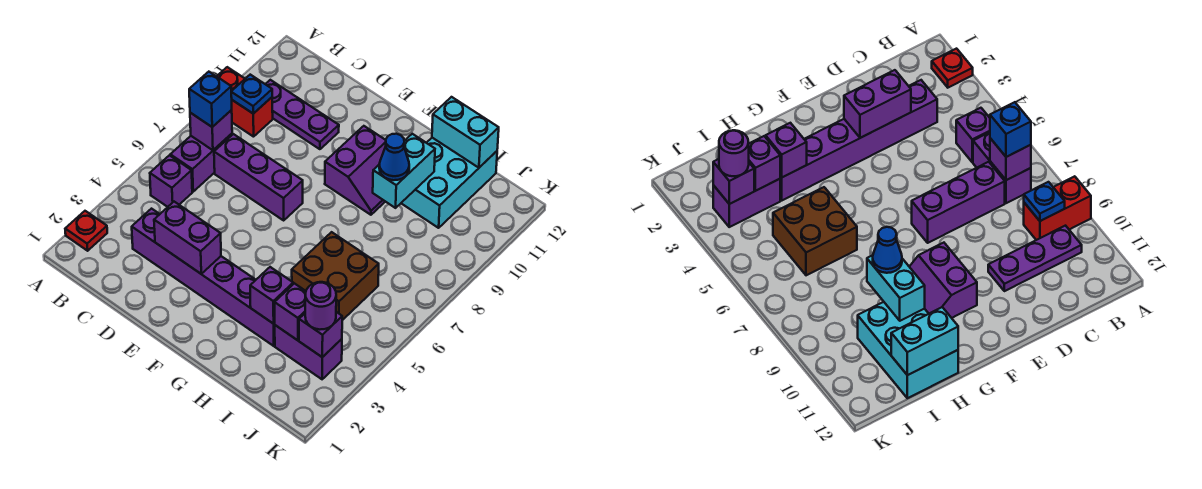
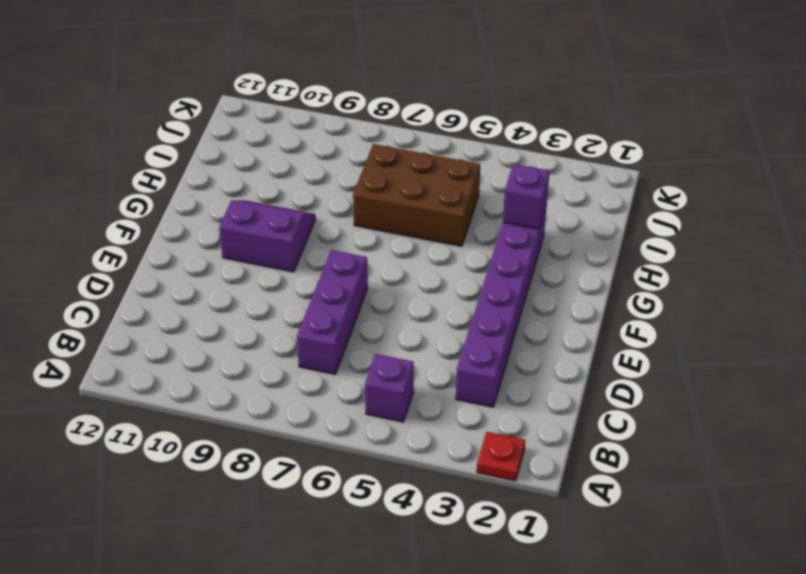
brown brick H5:I7 level 1 -> brown brick H5:I6 level 1
none -> red brick A9:B9 level 1
none -> purple brick B6:B7 level 1
none -> purple plate B10:D10 level 1

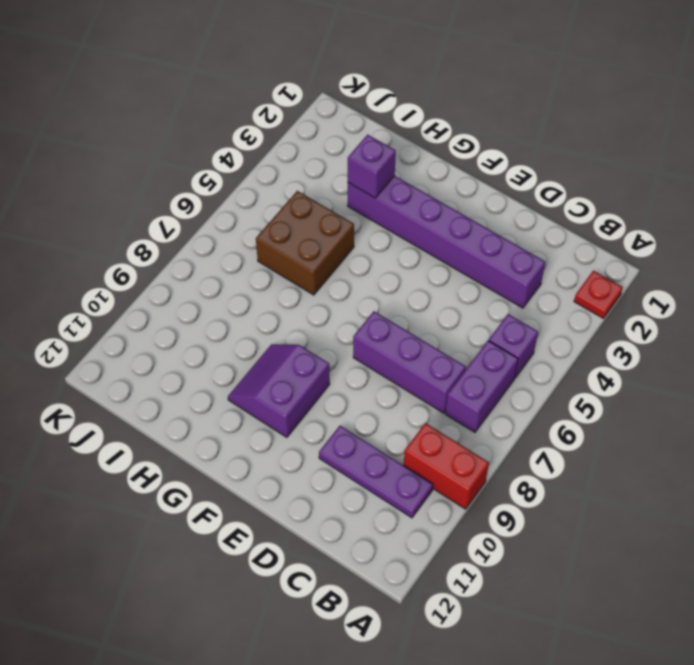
none -> cyan brick H10:I12 level 1
none -> purple brick I3:J3 level 1
none -> purple brick B7 level 2

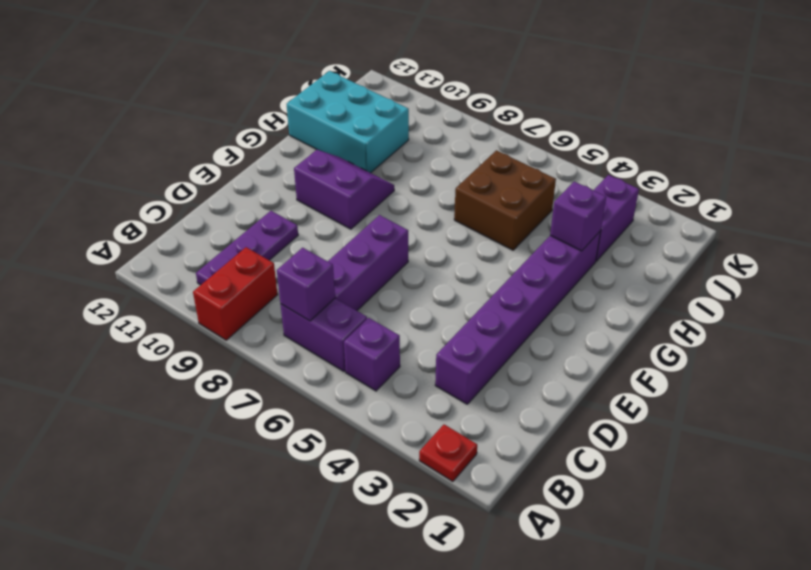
none -> blue plate B9 level 2
none -> purple brick D3:E3 level 2
none -> cyan brick H9:H10 level 2

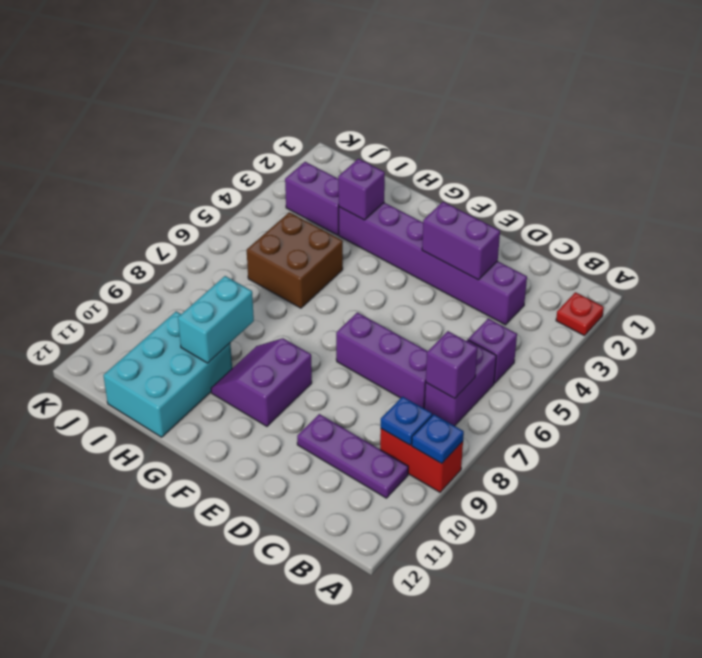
blue plate A9 level 2 -> none
none -> cyan brick H12:I12 level 2
none -> purple brick I3 level 2
none -> purple brick J3 level 2

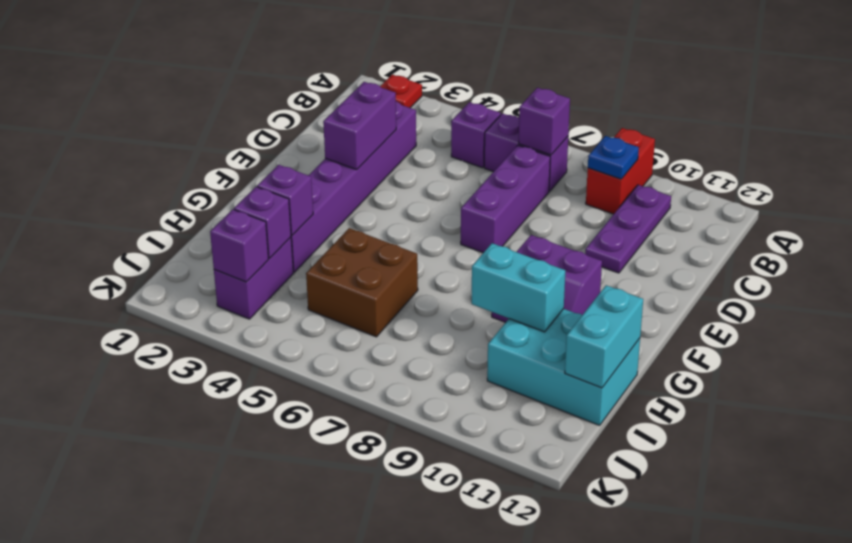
none -> blue brick B7 level 3
none -> blue cone H9 level 3
none -> purple round brick J3 level 3

